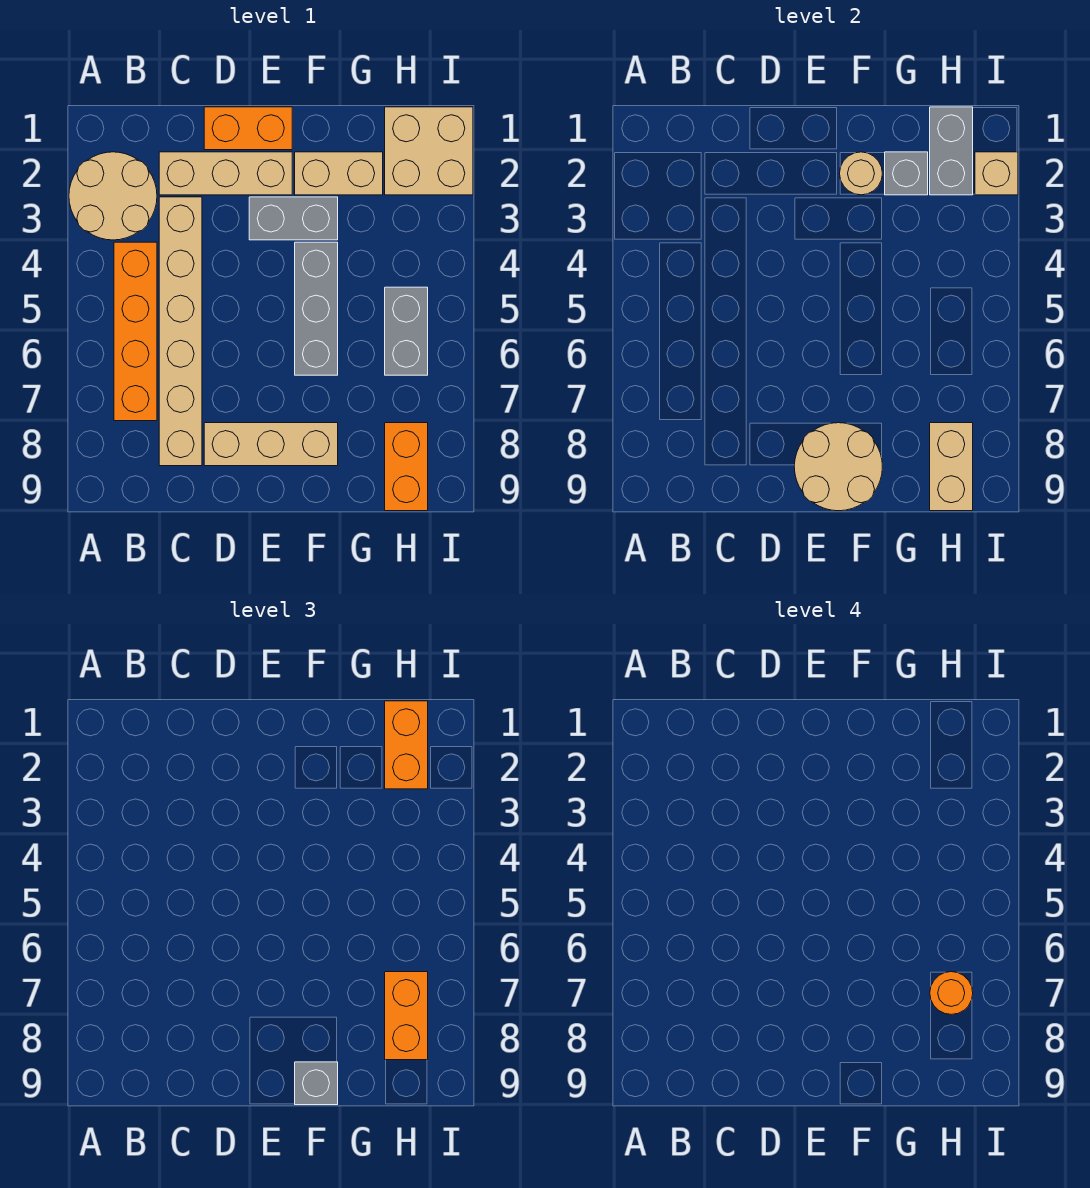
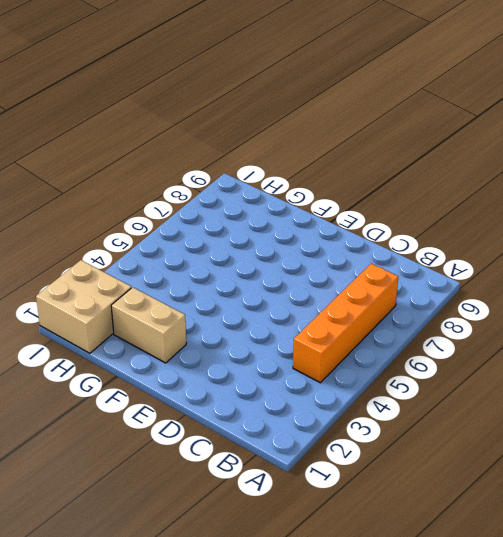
none -> tan round brick A2:B3 level 1
none -> tan brick C2:E2 level 1
none -> tan brick C3:C8 level 1

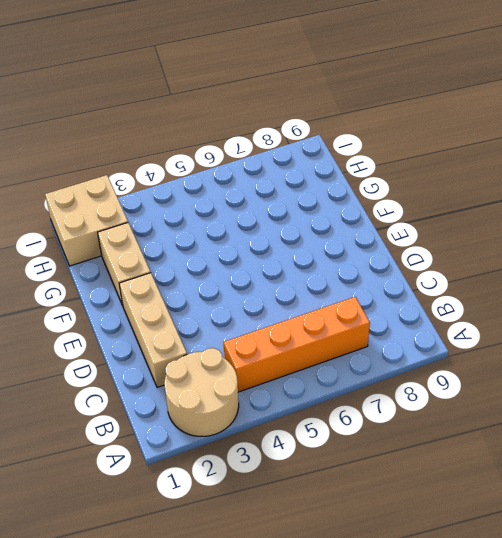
none -> tan brick C3:C8 level 1
none -> orange brick D1:E1 level 1
none -> tan brick D8:F8 level 1

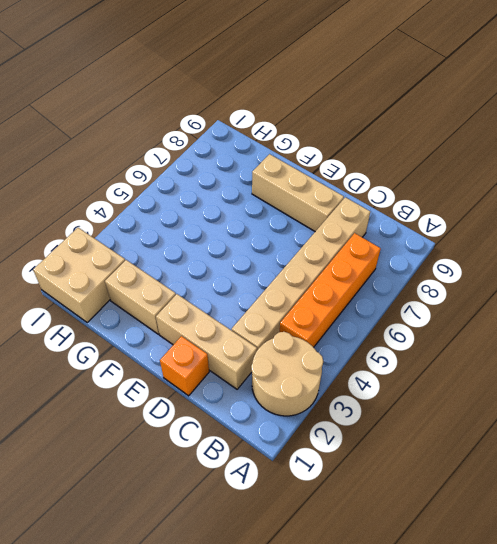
orange brick D1 level 1 -> orange brick D1:E1 level 1
none -> grey brick E3:F3 level 1
none -> grey brick F4:F6 level 1
none -> grey brick H5:H6 level 1

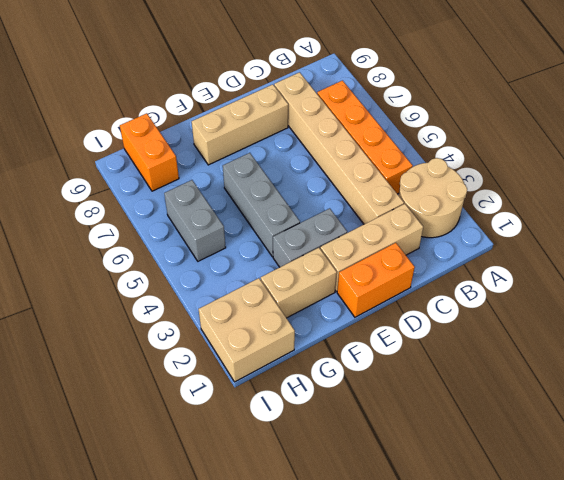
none -> tan round brick E8:F9 level 2
none -> tan round brick F2 level 2
none -> grey brick G2 level 2

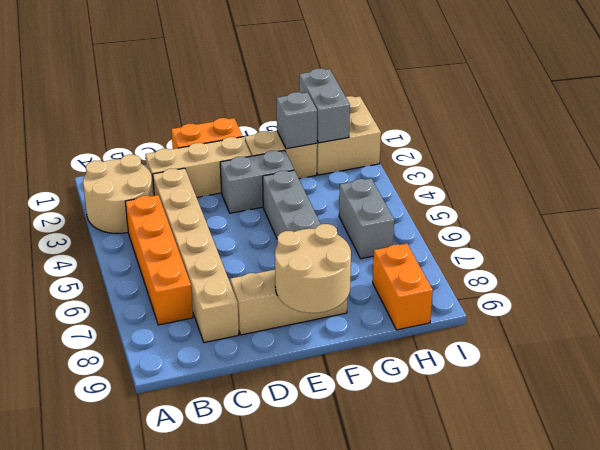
none -> tan round brick F2 level 2
none -> tan brick H8:H9 level 2
none -> tan brick I2 level 2

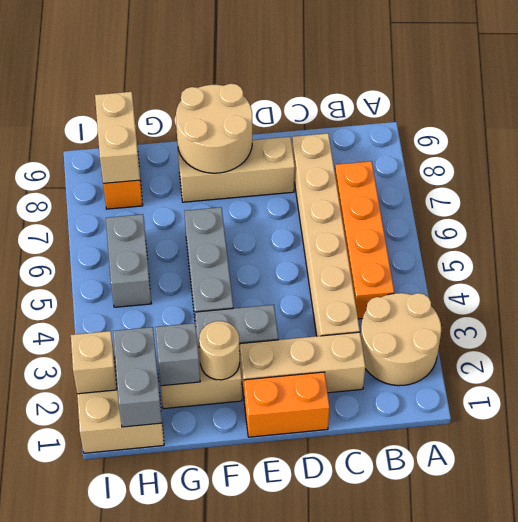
none -> grey brick F9 level 3
none -> orange brick H1:H2 level 3
none -> orange brick H7:H8 level 3

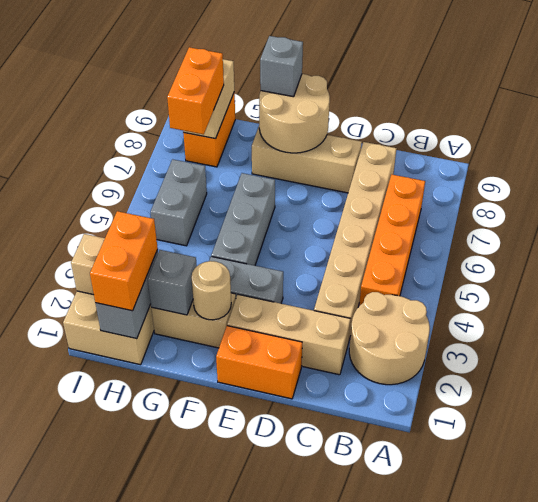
none -> orange round brick H7 level 4

